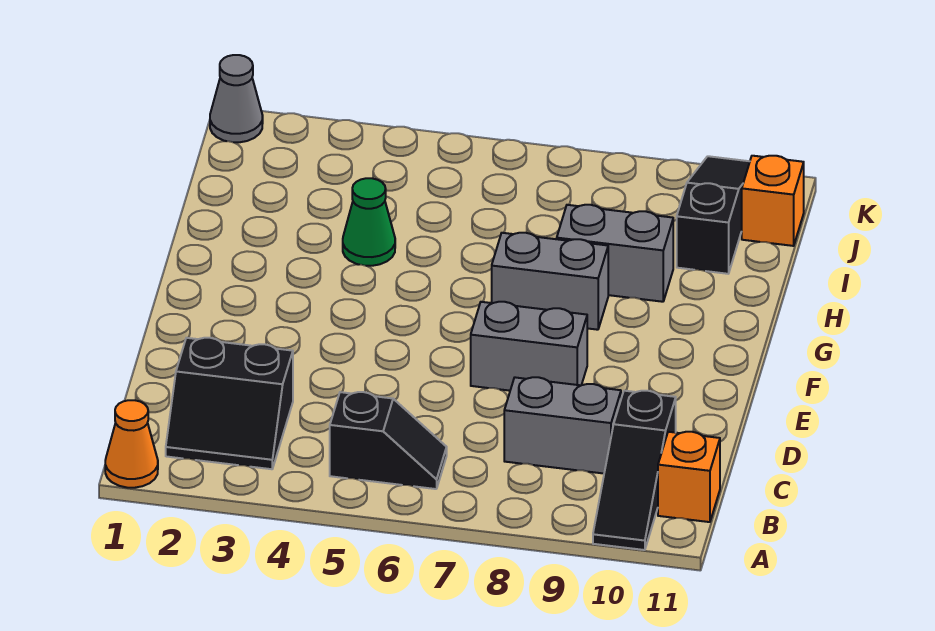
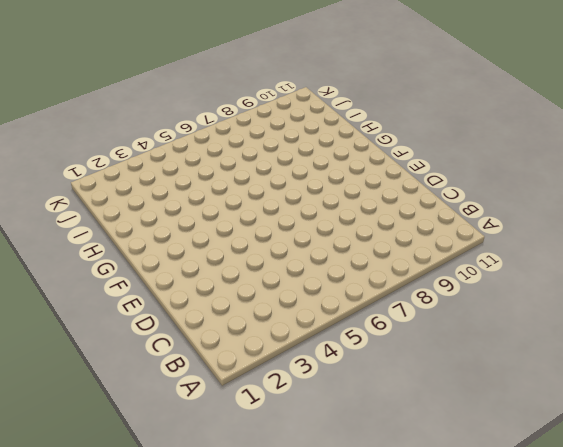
none -> orange cone A1 level 1
none -> black slope A10:C10 level 1 top C
none -> black slope B2:C3 level 1 top C

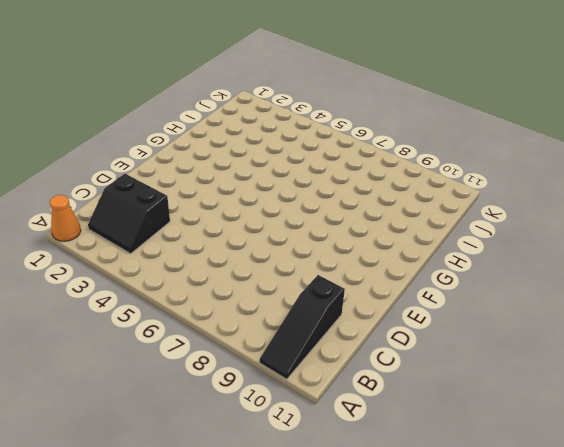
none -> black slope B5:B6 level 1 top 5
none -> orange brick B11 level 1
none -> grey brick C8:C9 level 1

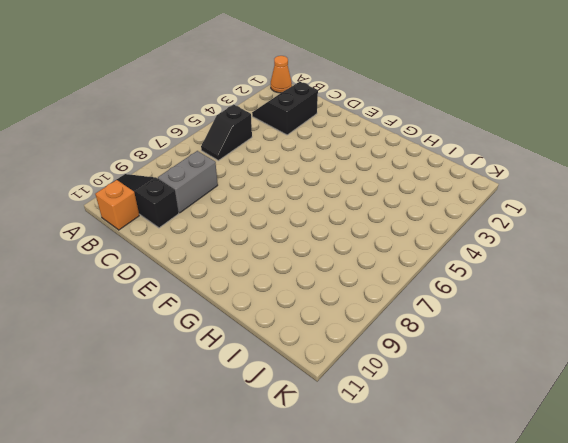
none -> grey brick E7:E8 level 1
none -> grey brick G7:G8 level 1
none -> green cone H4 level 1

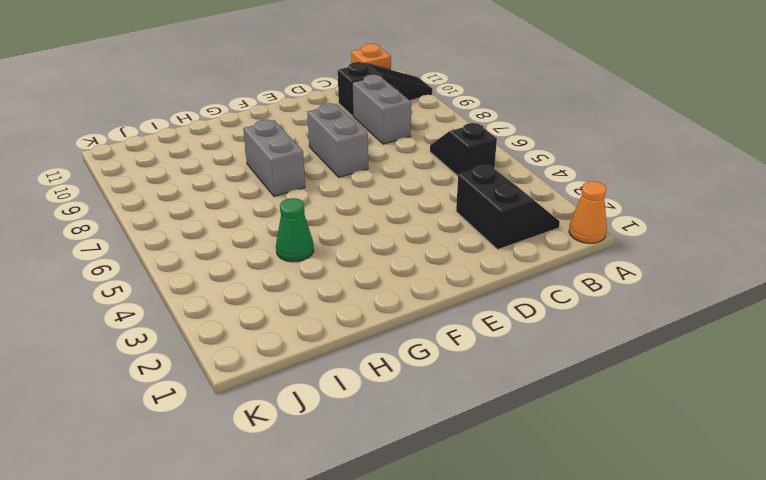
none -> grey brick H8:H9 level 1
none -> black slope I10:K10 level 1 top I
none -> orange brick J11 level 1

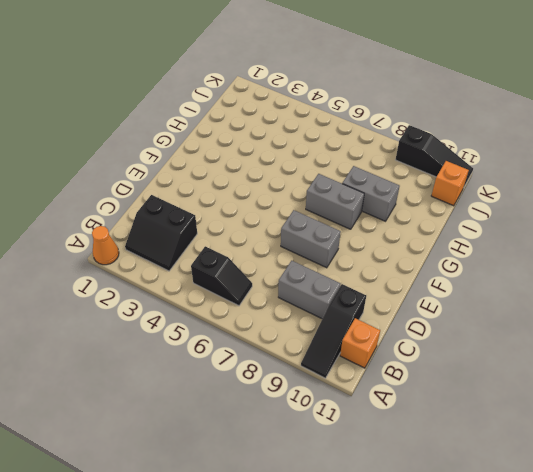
black slope K9:K11 level 1 top 9 -> black slope I10:K10 level 1 top I
none -> green cone H4 level 1
none -> grey cone K1 level 1

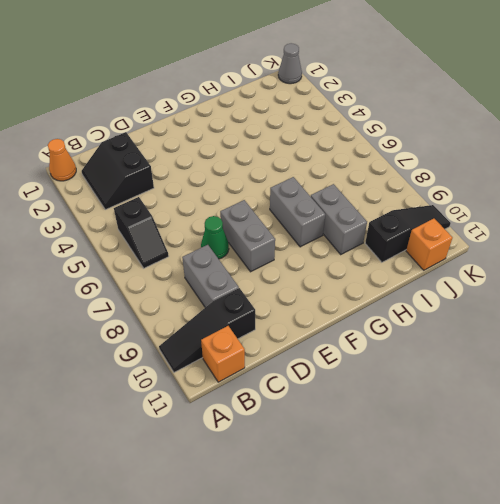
green cone D7 level 1 -> green cone H4 level 1

